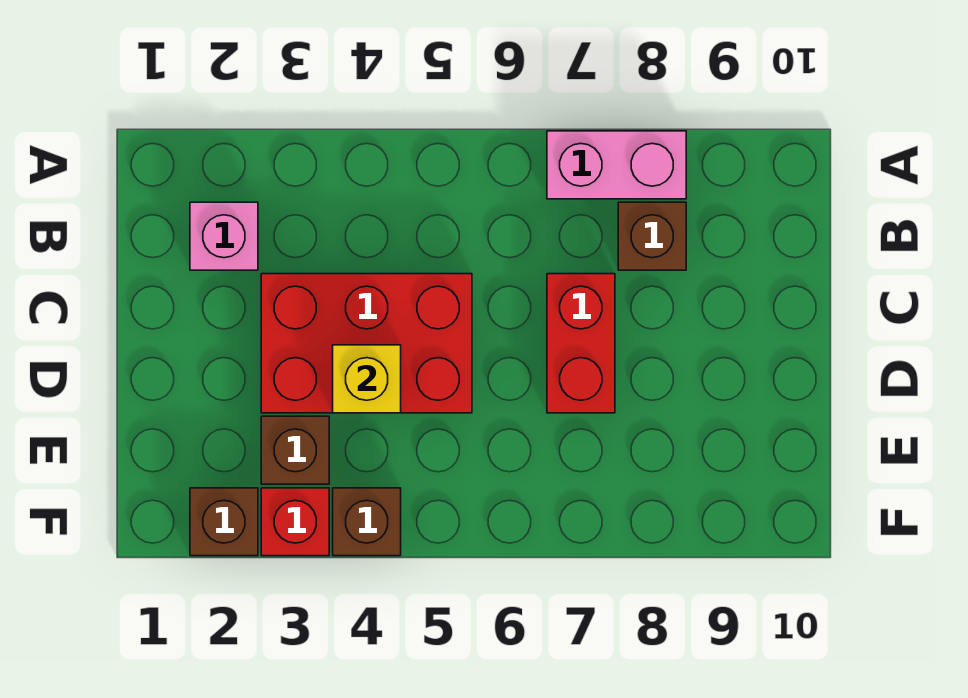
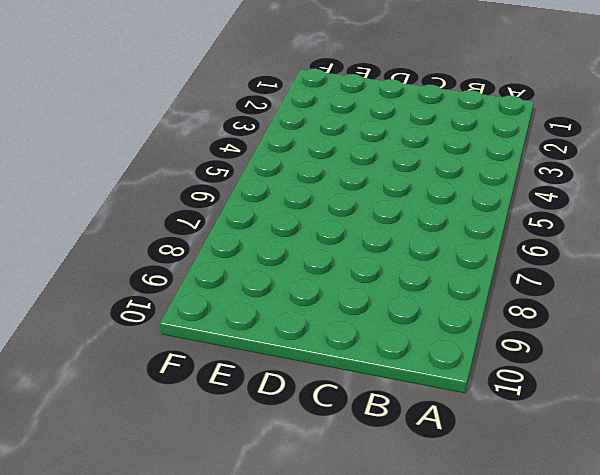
none -> pink brick A7:A8 level 1
none -> pink brick B2 level 1

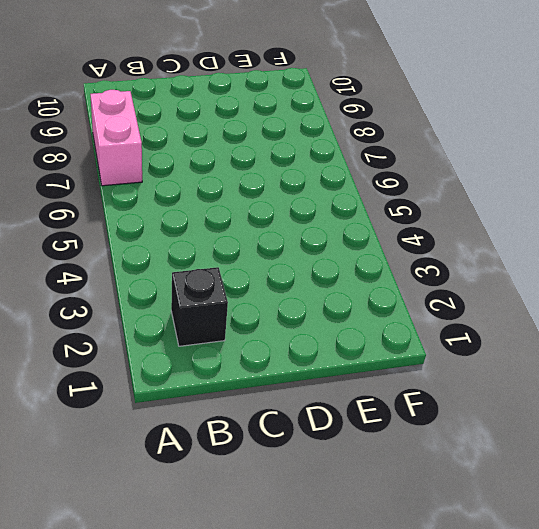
black brick B2 level 1 -> pink brick B2 level 1
none -> brown brick B8 level 1
none -> red brick C3:D5 level 1

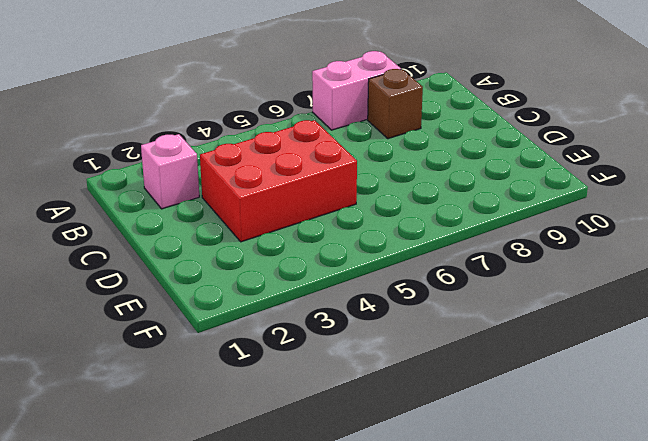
none -> red brick C7:D7 level 1
none -> brown brick E3 level 1

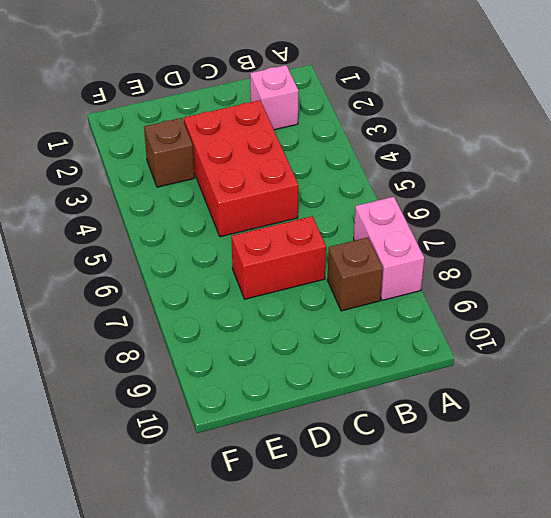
none -> brown brick F2 level 1
none -> red brick F3 level 1

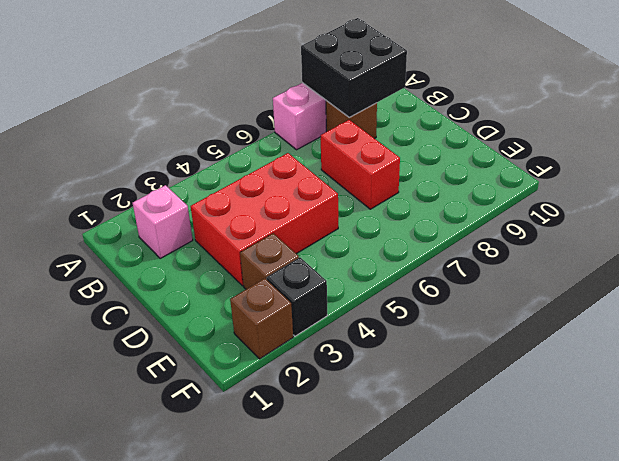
black brick A8:B9 level 2 -> none
black brick F3 level 1 -> red brick F3 level 1
none -> brown brick F4 level 1
none -> yellow brick D4 level 2

